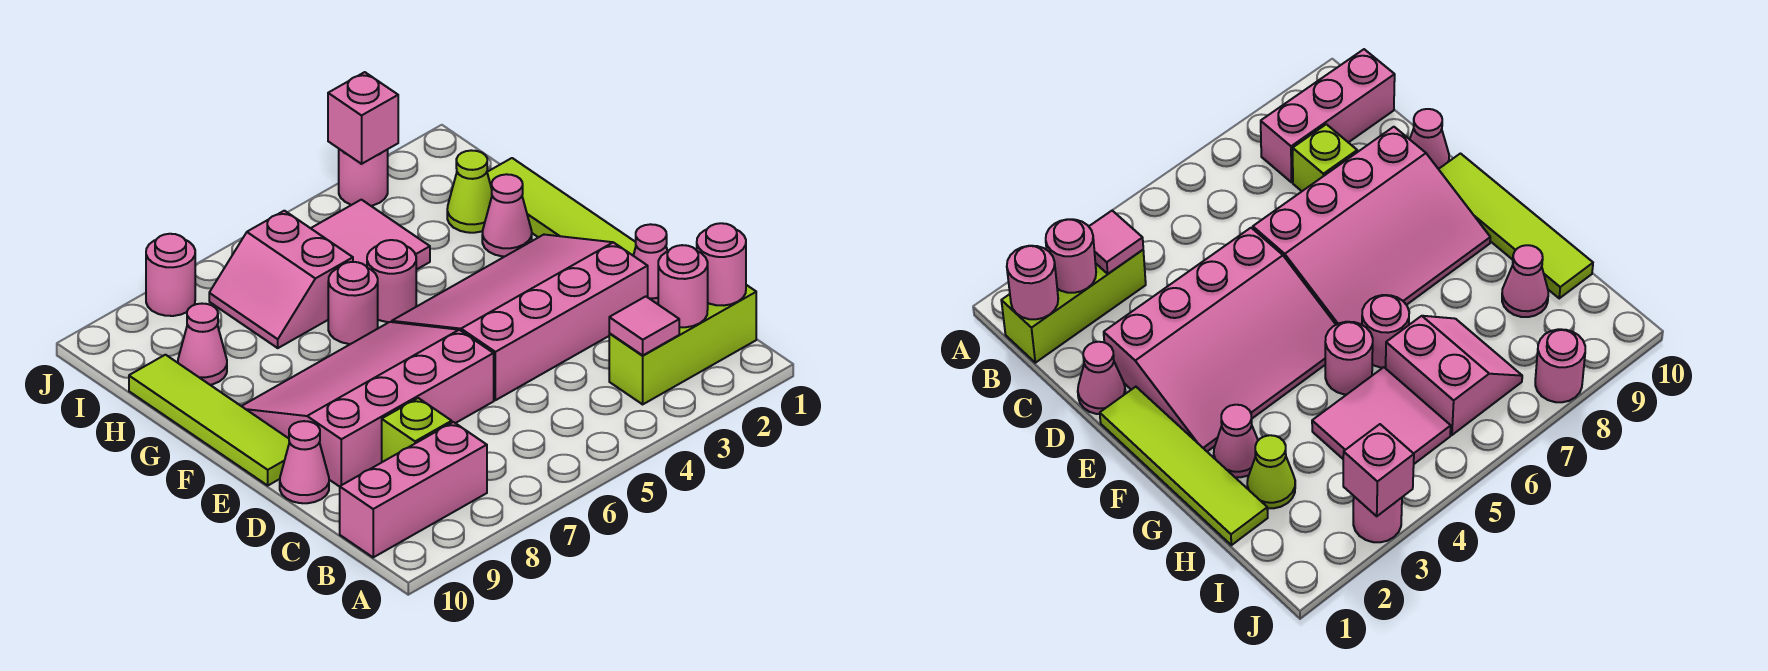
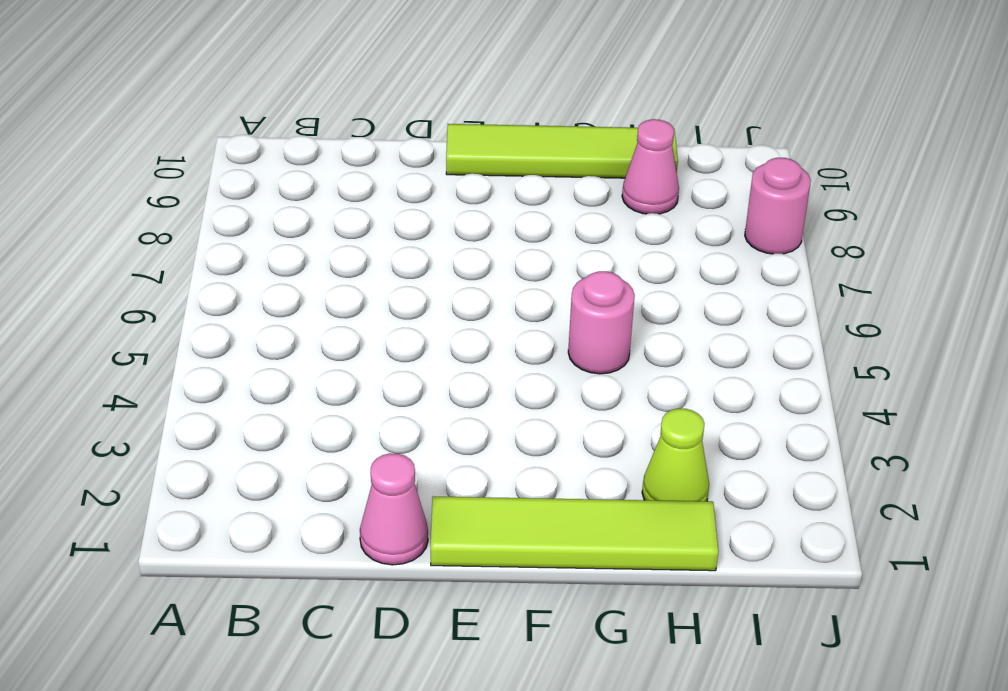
none -> lime brick B1:B3 level 1
none -> pink brick B8:B10 level 1
none -> lime brick C8 level 1

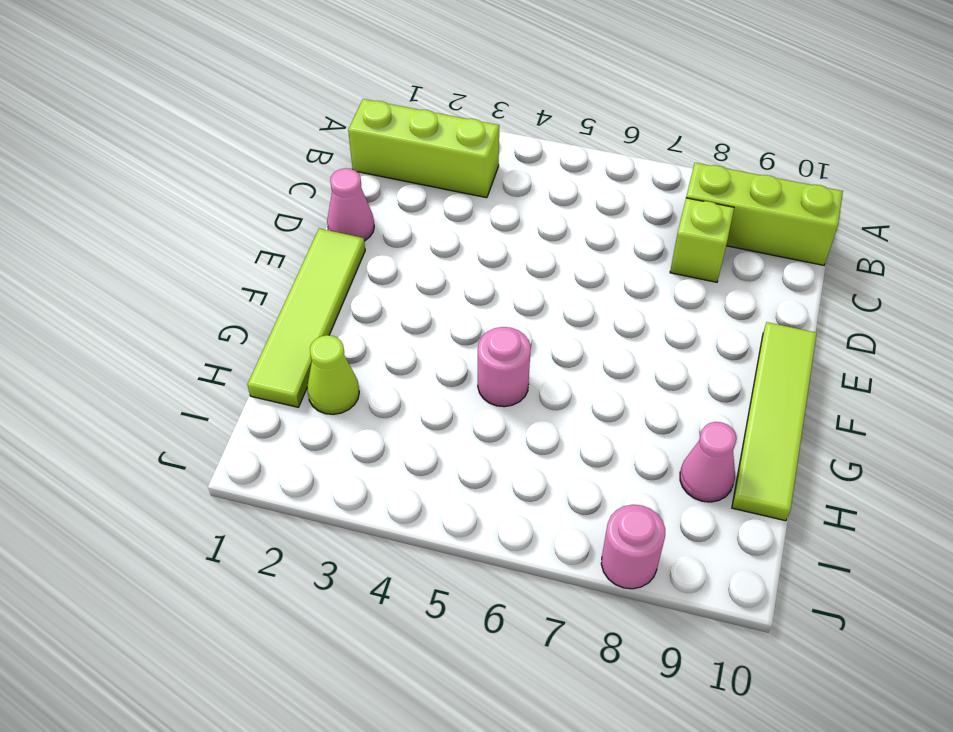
lime brick B8:B10 level 1 -> pink brick B8:B10 level 1
none -> pink slope D2:F5 level 1 top D
none -> pink slope D6:F9 level 1 top D
none -> pink cone D10 level 1

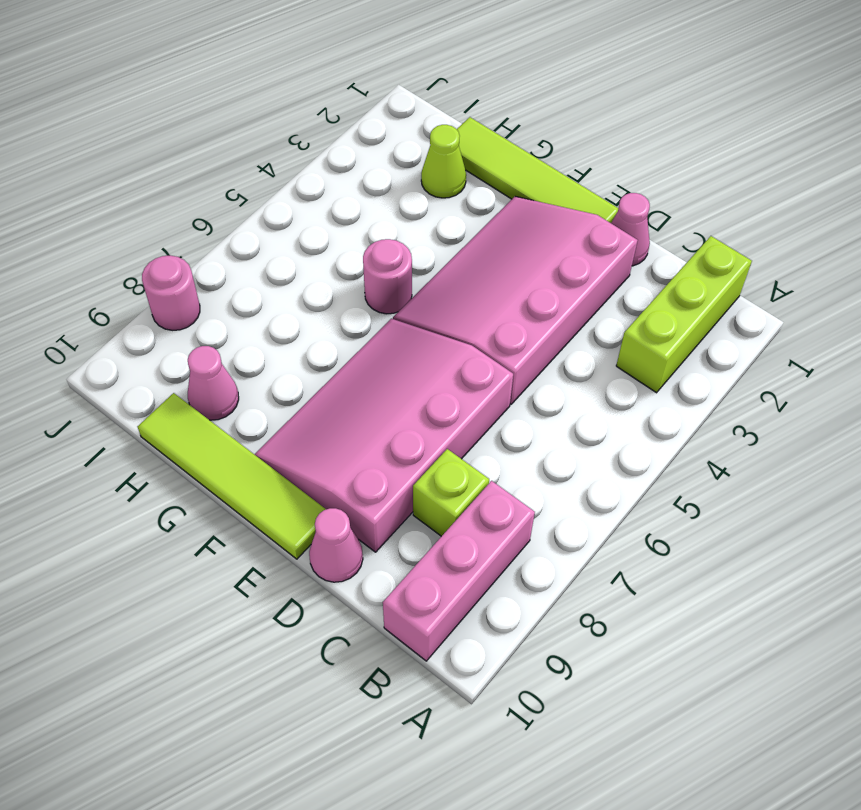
none -> pink cone G2 level 1
none -> pink round brick G6 level 1
none -> pink tile H4:I5 level 1

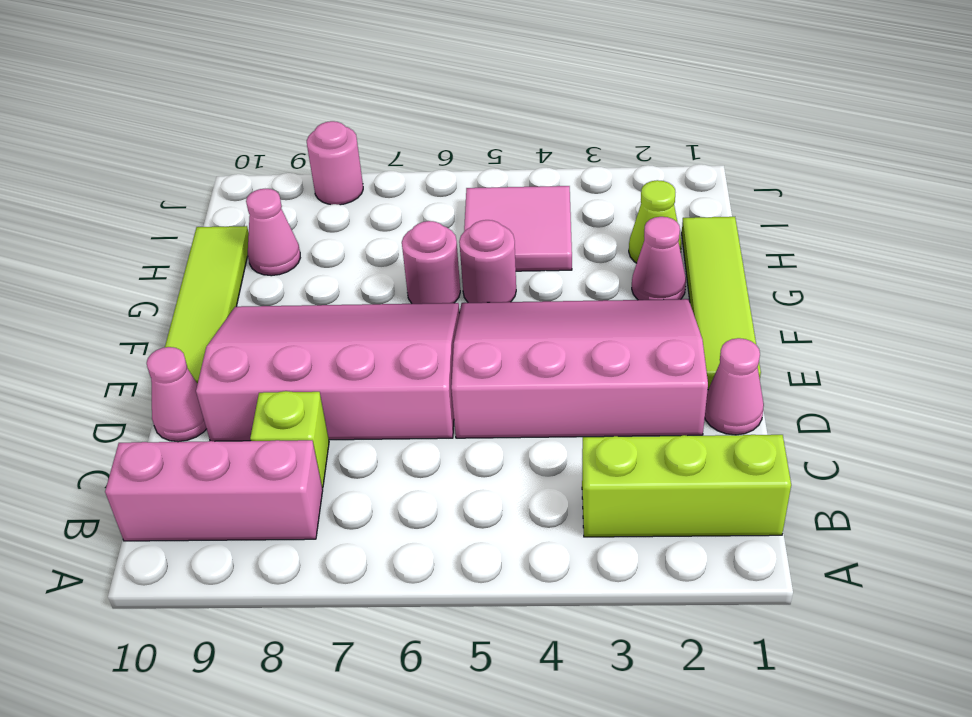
none -> pink slope H6:I7 level 1 top 6
none -> pink round brick J3 level 1
none -> pink round brick B1 level 2

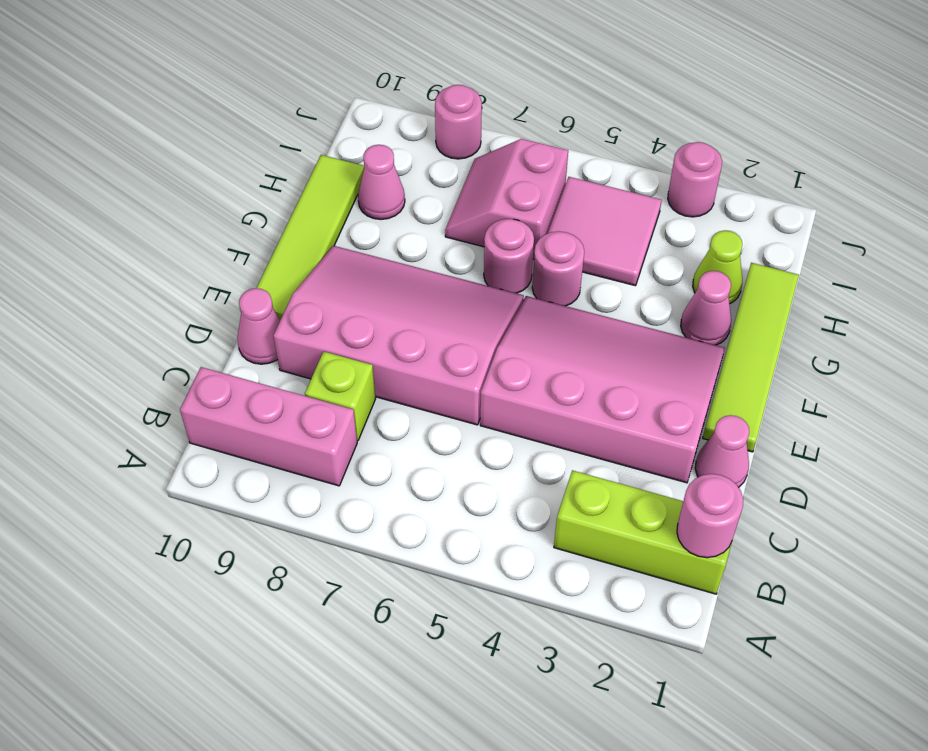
none -> pink round brick B2 level 2
none -> pink tile B3 level 2
none -> pink brick J3 level 2

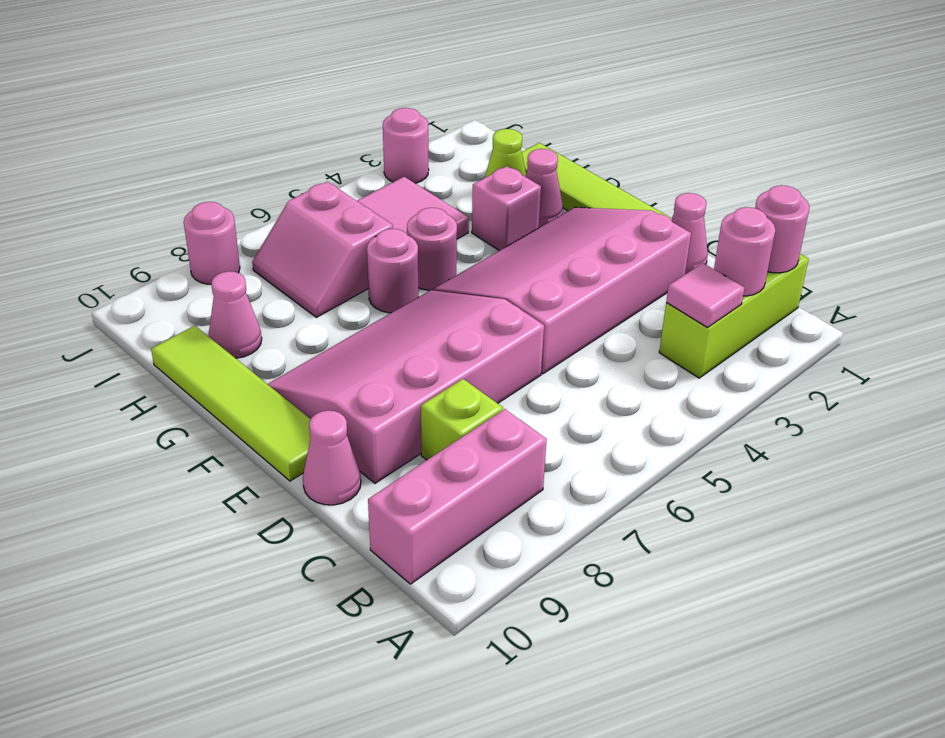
pink brick G3 level 1 -> pink brick J3 level 2

